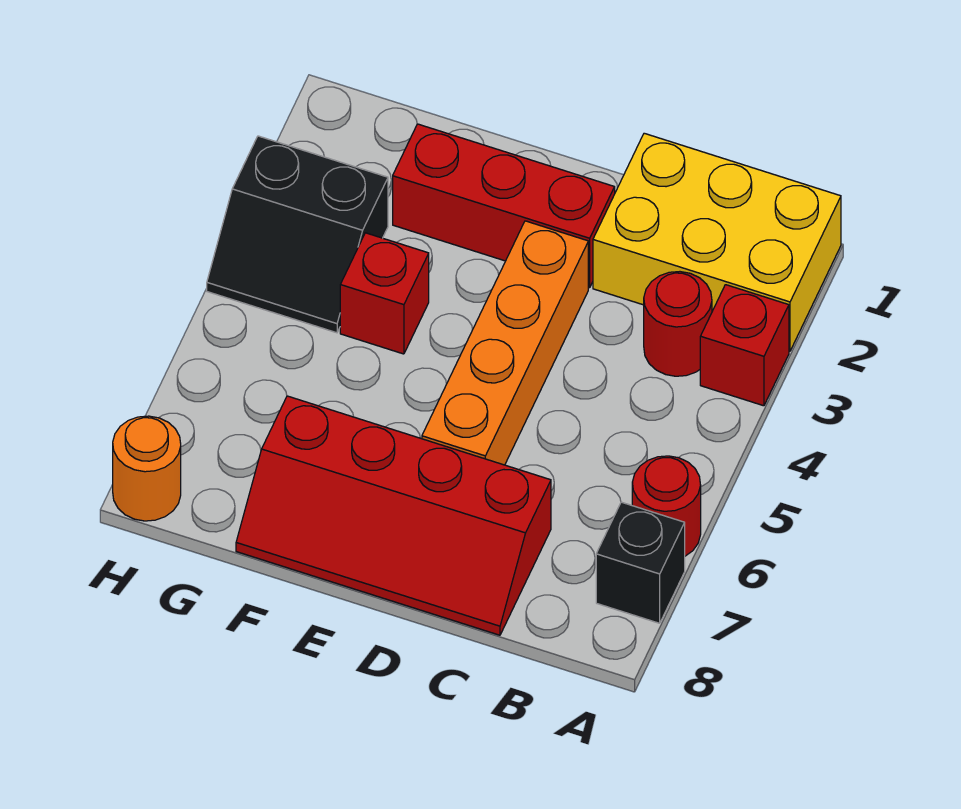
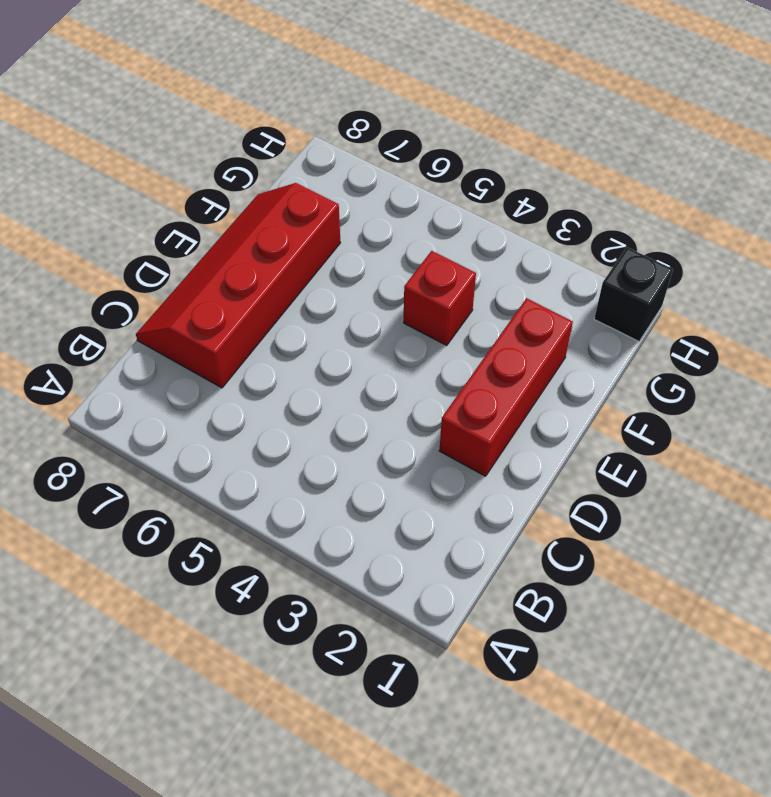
black brick H1 level 1 -> black brick A7 level 1
none -> yellow brick A1:C2 level 1
none -> red brick A3 level 1

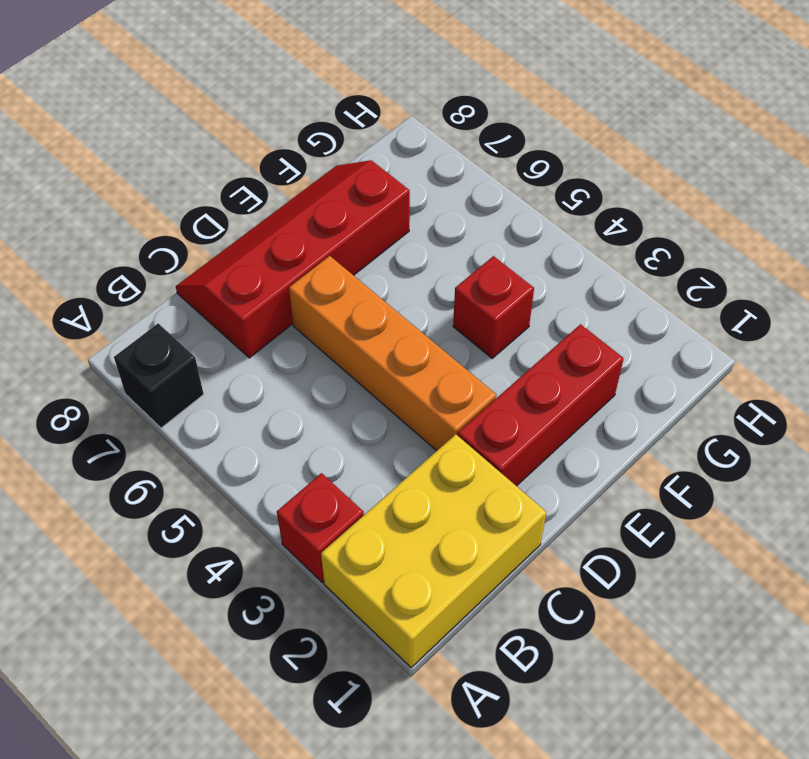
none -> red round brick A6 level 1
none -> red round brick B3 level 1

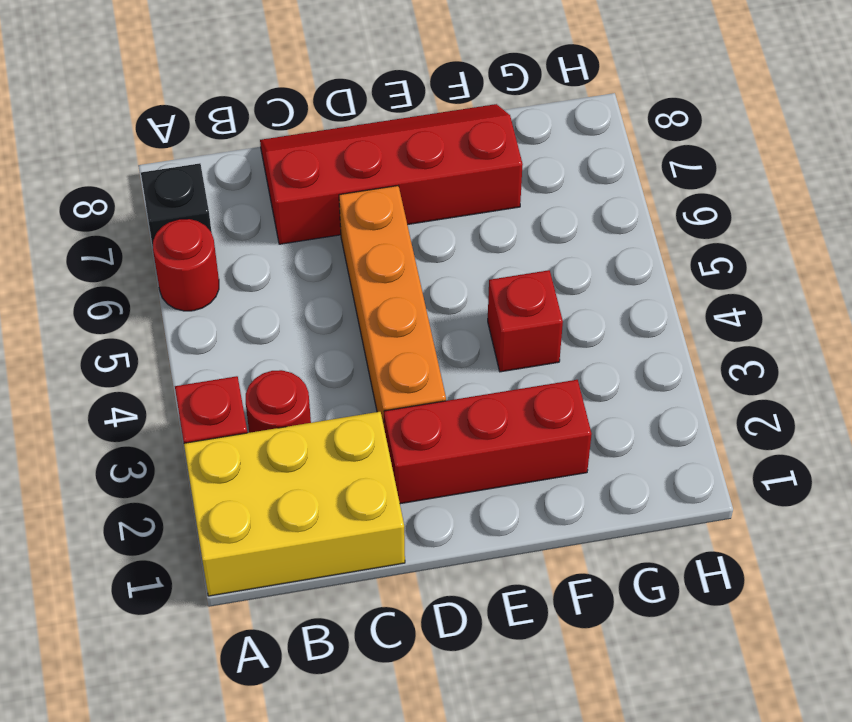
none -> black slope G3:H4 level 1 top 3
none -> orange round brick H8 level 1

